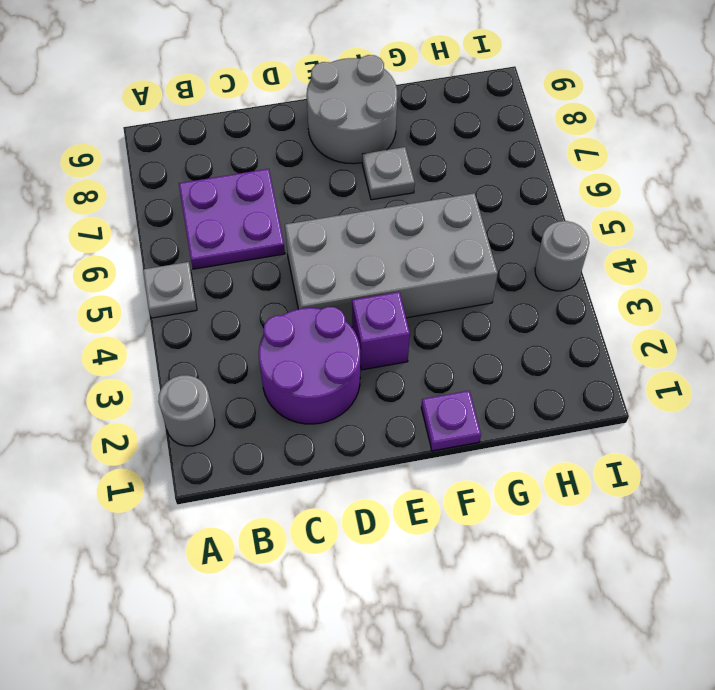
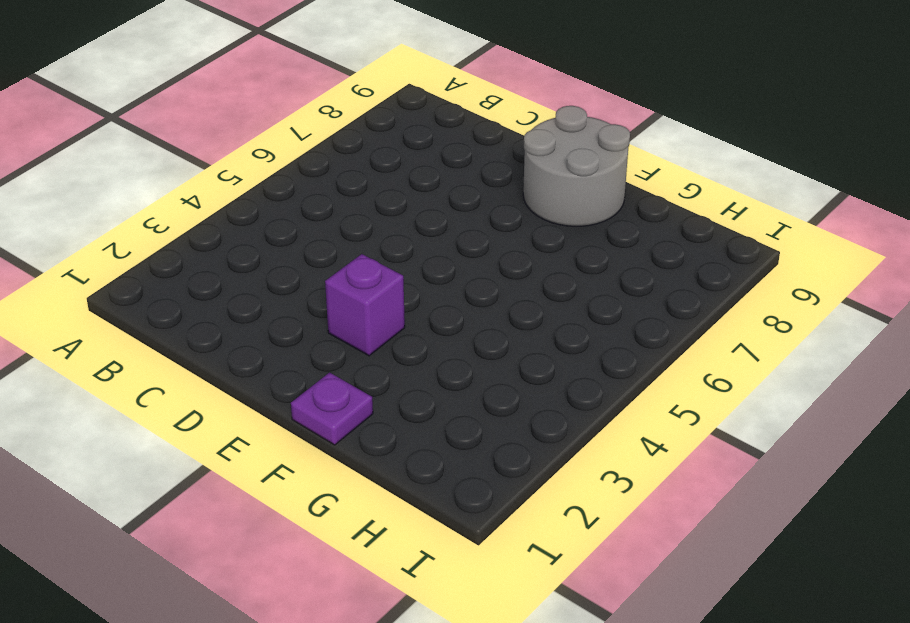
none -> grey round brick A2 level 1
none -> grey plate A5 level 1

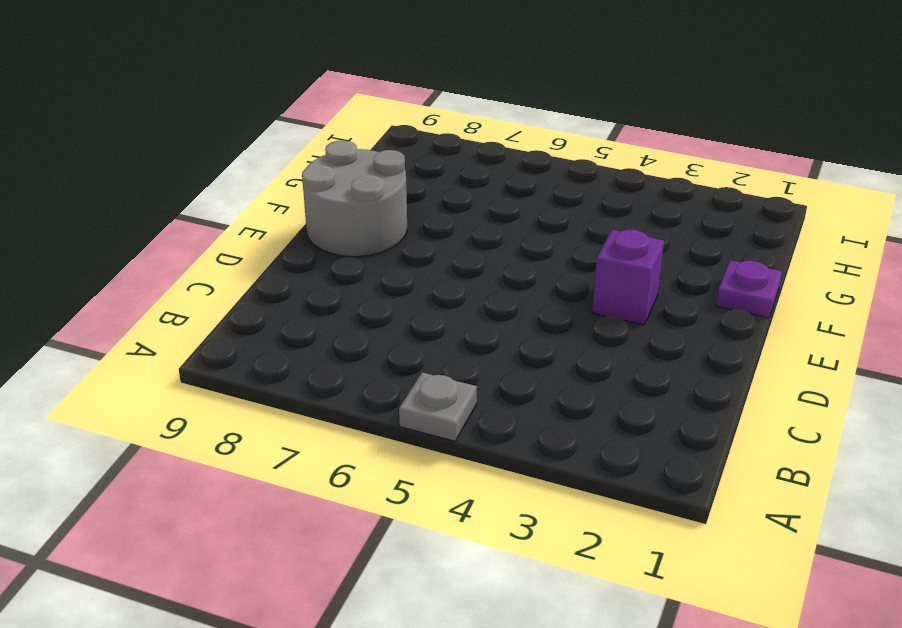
none -> grey round brick A2 level 1
none -> purple plate B6:C7 level 1

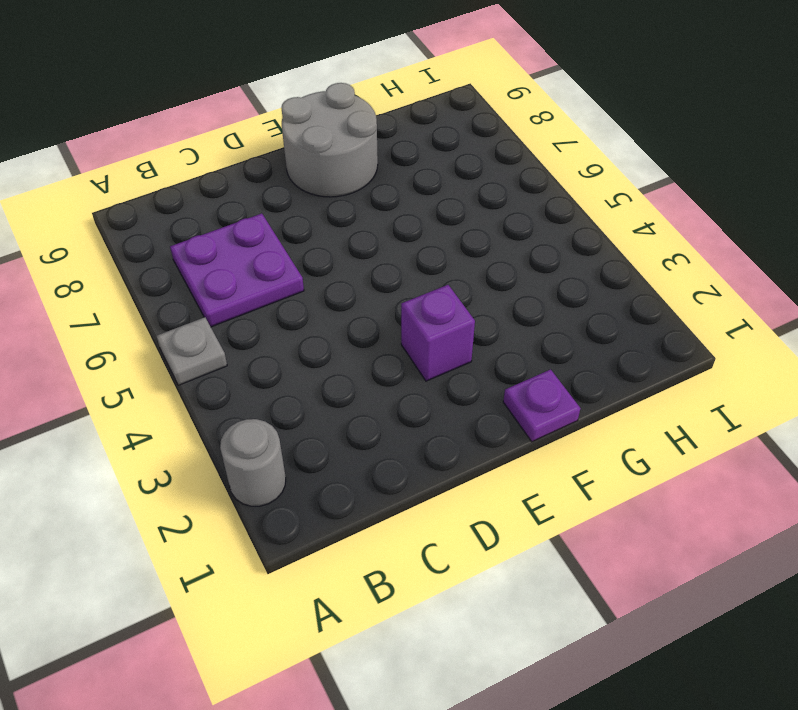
none -> purple round brick C2:D3 level 1
none -> grey brick D4:G5 level 1

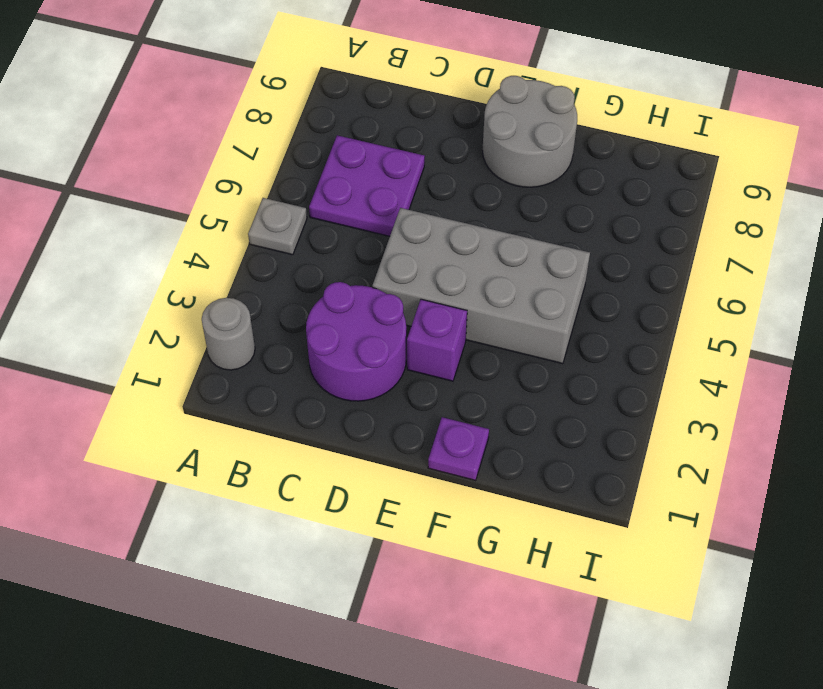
none -> grey plate F7 level 1
none -> grey round brick I4 level 1

